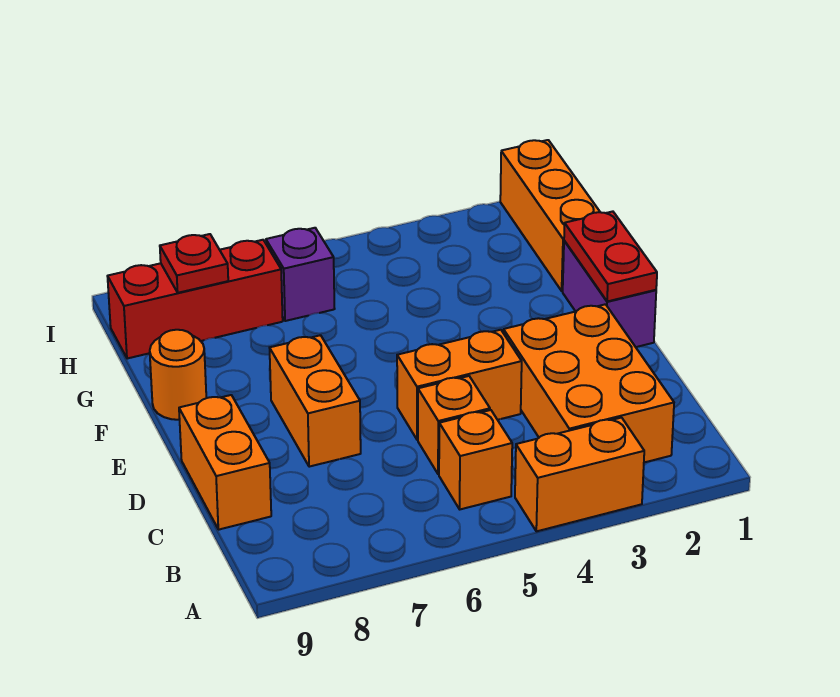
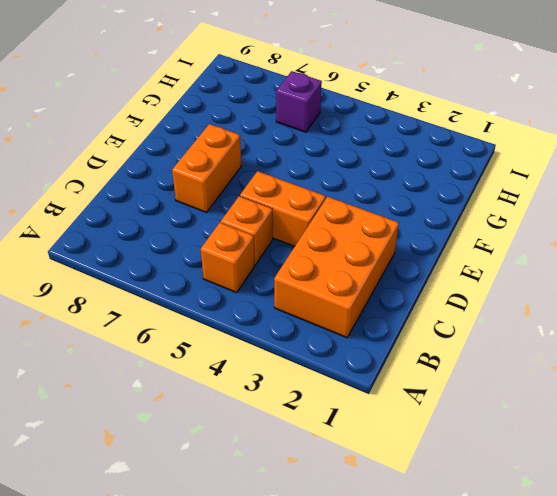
none -> orange brick A3:A4 level 1
none -> orange brick C9:D9 level 1
none -> purple brick E1:F1 level 1

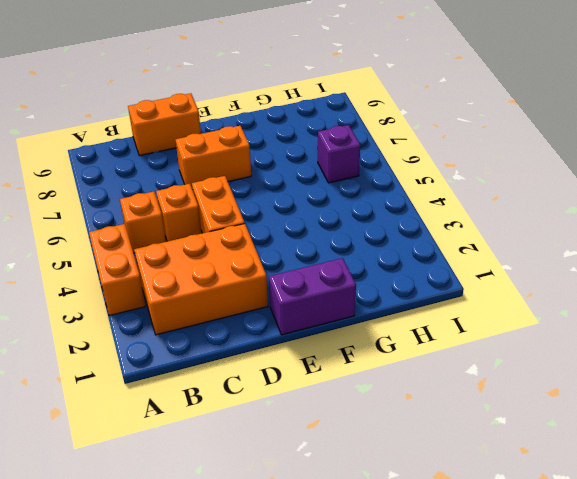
none -> orange round brick F9 level 1
none -> orange brick G1:I1 level 1
none -> red brick H7:H9 level 1

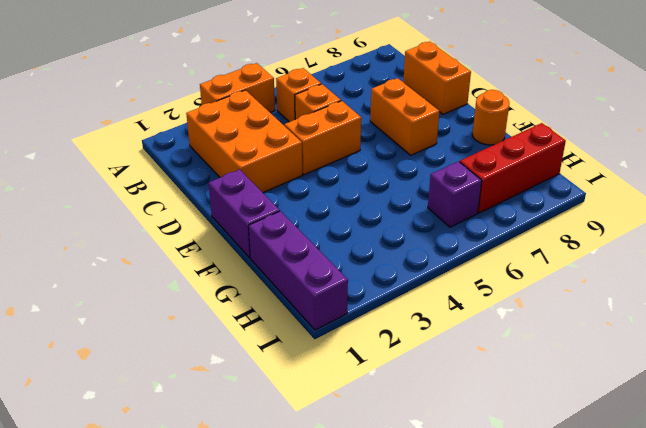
purple brick G1:I1 level 1 -> orange brick G1:I1 level 1
none -> red plate E1:F1 level 2
none -> red plate H8 level 2

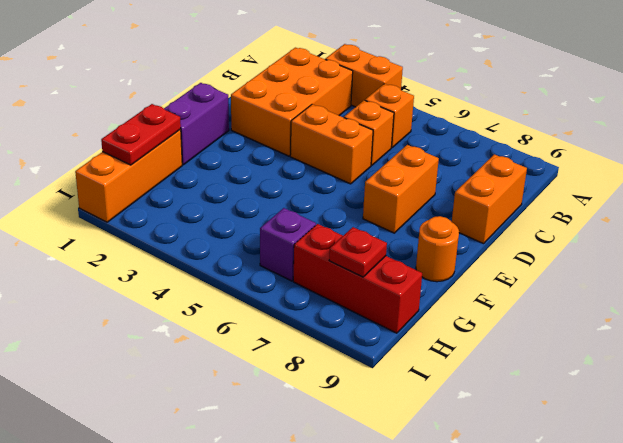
red plate G1:H1 level 2 -> red plate E1:F1 level 2

